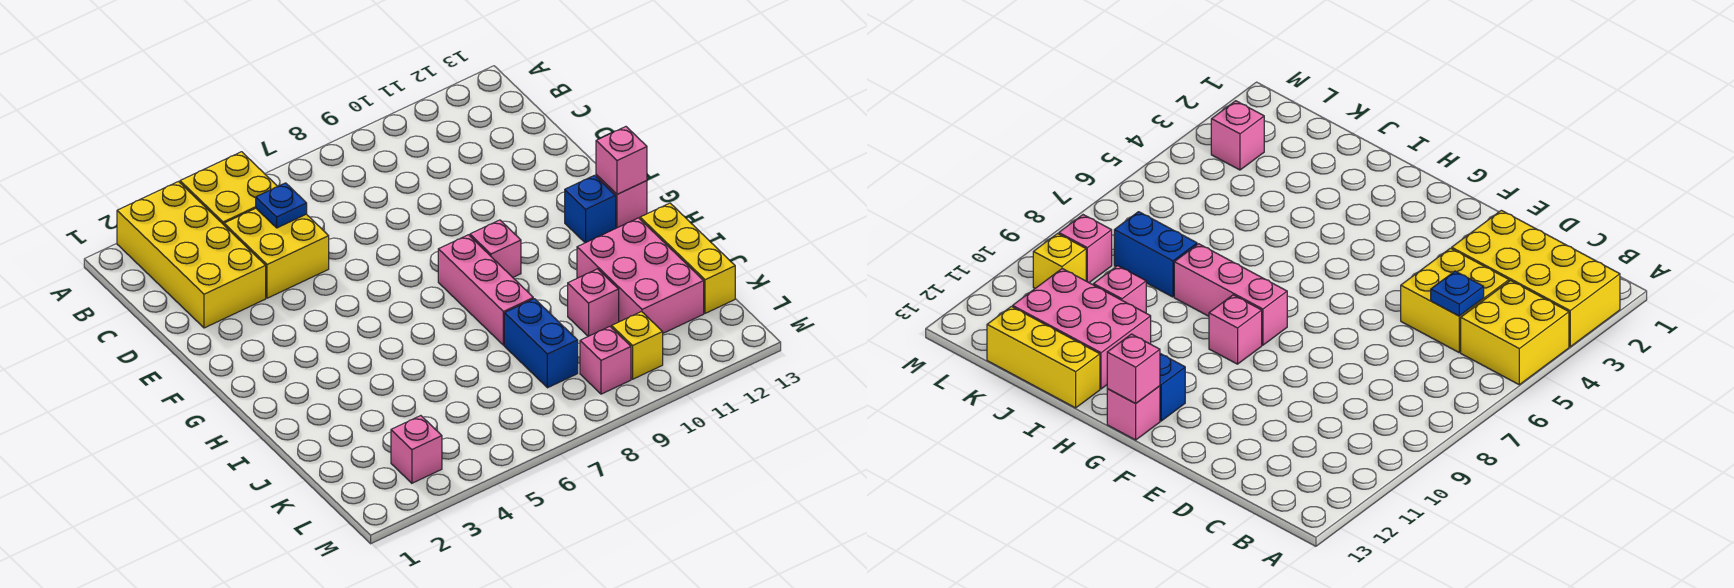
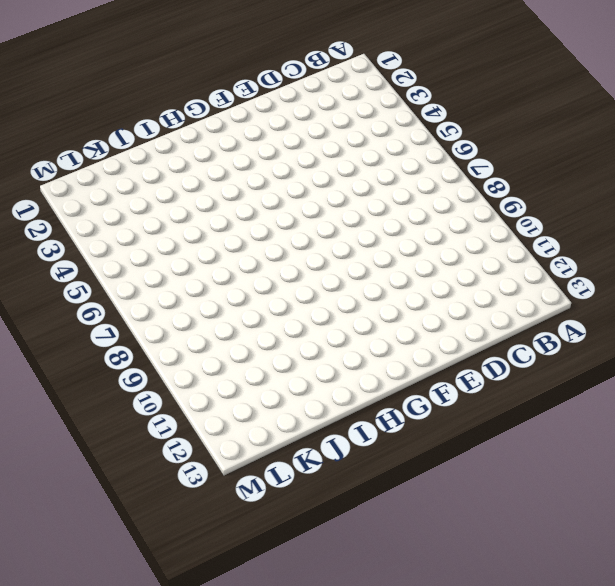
none -> yellow brick A2:D3 level 1
none -> yellow brick A4:B5 level 1
none -> yellow brick C4:D5 level 1

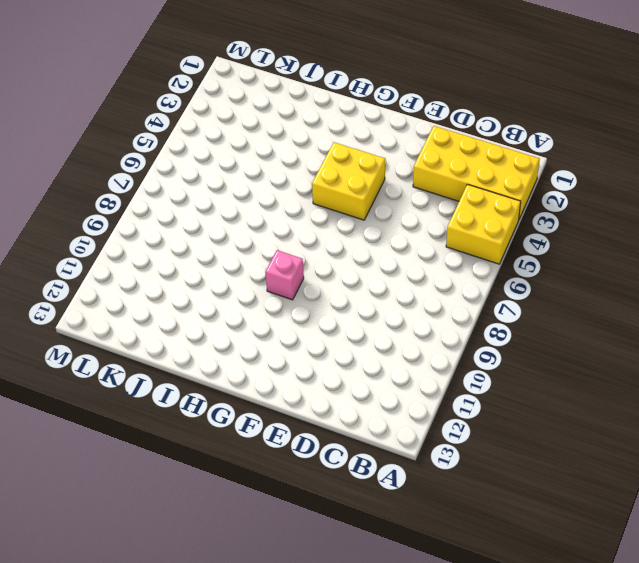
yellow brick F4:G5 level 1 -> yellow brick C4:D5 level 1
none -> pink brick G8:I8 level 1
none -> blue brick G12 level 1
none -> pink brick G13 level 1

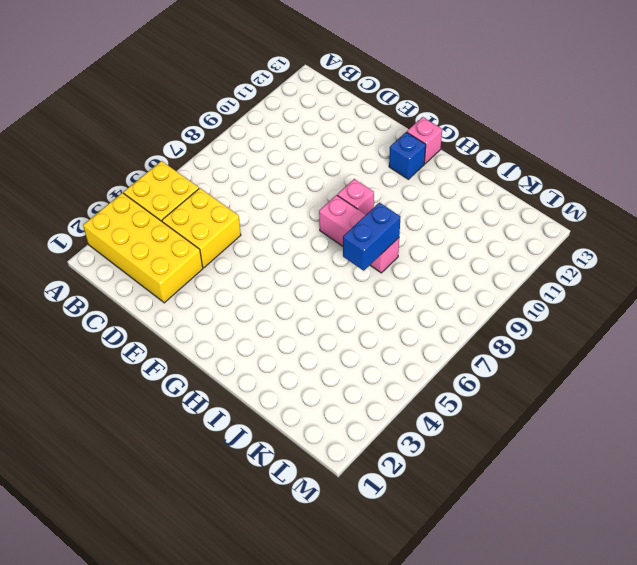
blue brick I7:I8 level 2 -> blue brick J8:K8 level 1
none -> pink brick I11:K12 level 1
none -> yellow brick I13:K13 level 1
none -> pink brick J10 level 1

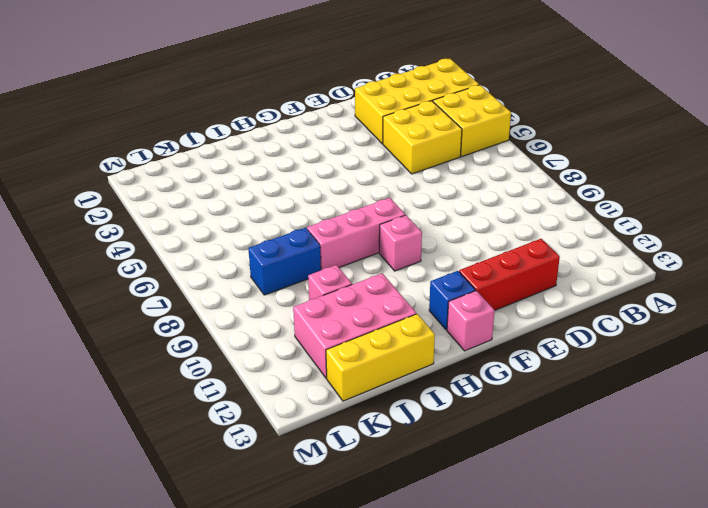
red brick D12:F12 level 1 -> none
none -> pink brick L3 level 1
none -> pink brick L9 level 1
none -> yellow brick L10 level 1

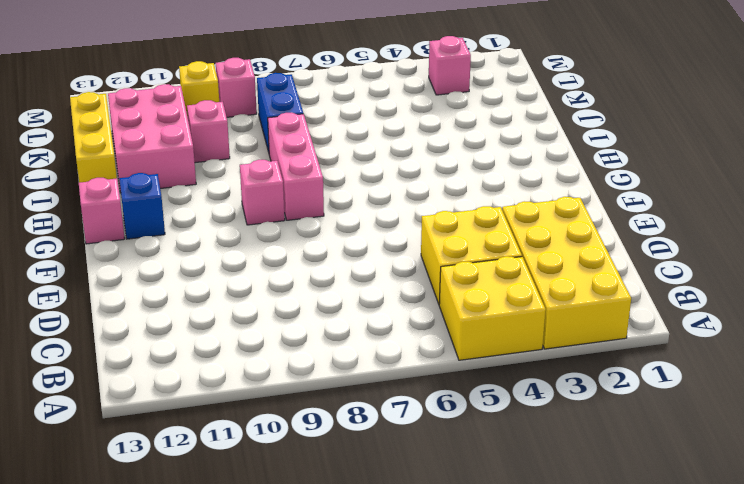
none -> blue plate C5 level 2
none -> pink brick G13 level 2

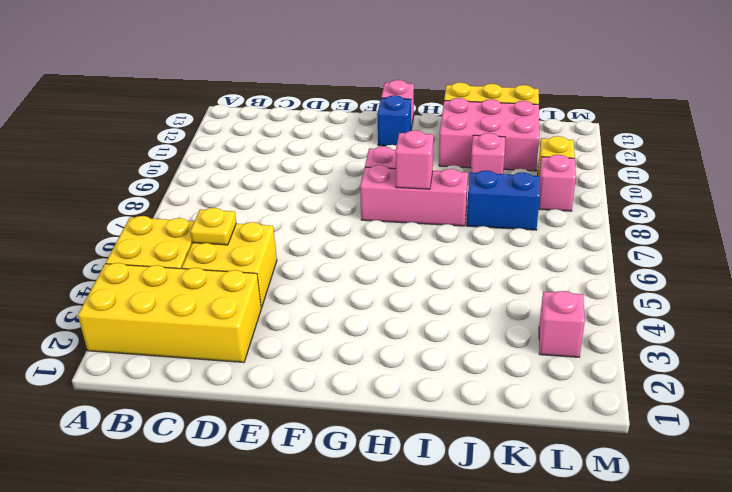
yellow plate C5 level 2 -> blue plate C5 level 2
pink brick H8 level 2 -> pink brick G13 level 2

